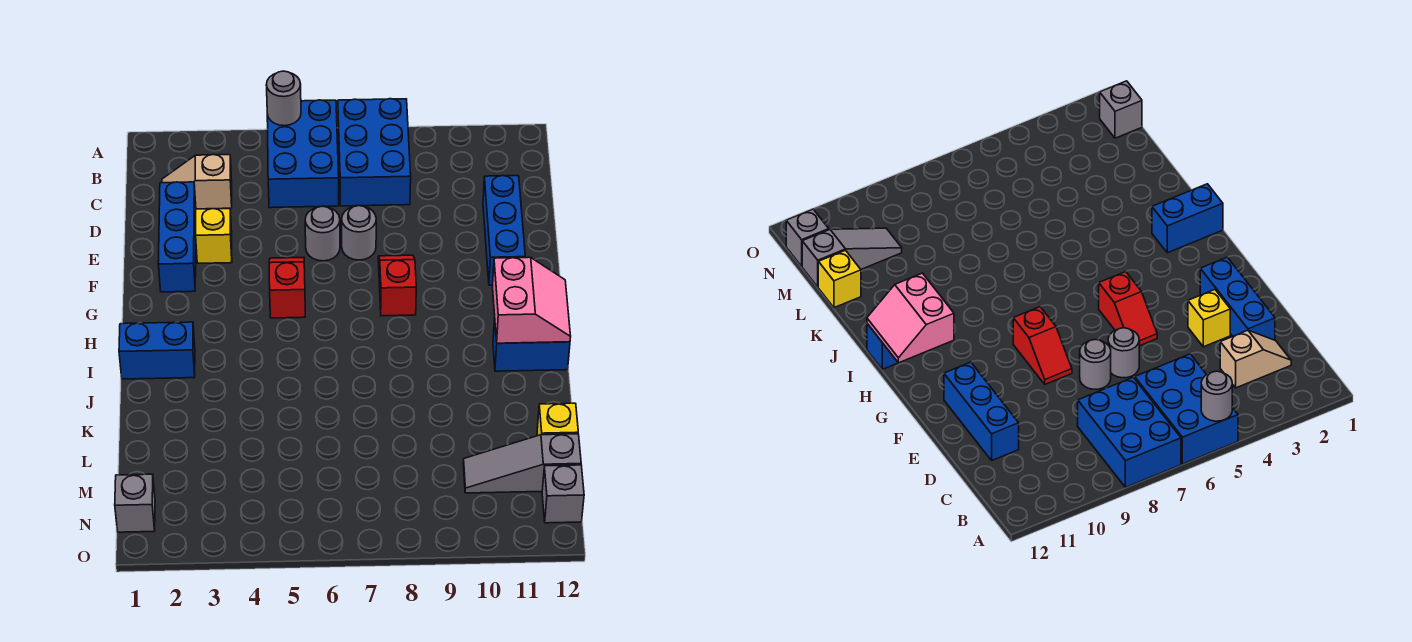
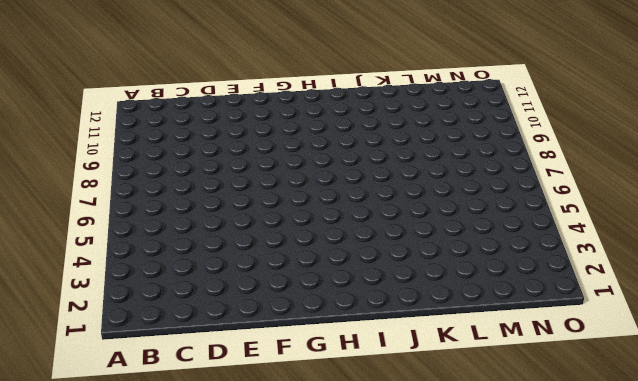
none -> blue brick A5:C6 level 1
none -> blue brick A7:C8 level 1
none -> tan slope C2:C3 level 1 top 3

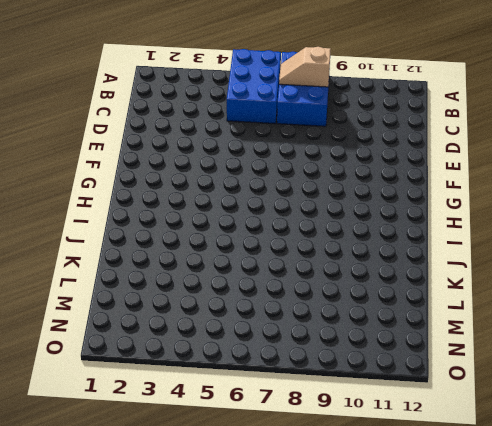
tan slope B7:B8 level 2 top 8 -> tan slope C2:C3 level 1 top 3
none -> blue brick D2:F2 level 1
none -> blue brick D11:F11 level 1
none -> yellow brick E3 level 1

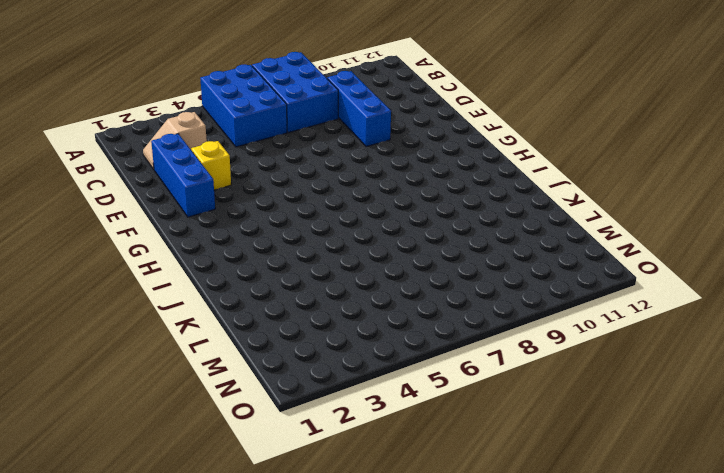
blue brick C9:E9 level 1 -> blue brick D11:F11 level 1
none -> grey round brick E6 level 1
none -> grey round brick E7 level 1
none -> red slope F5:G5 level 1 top G

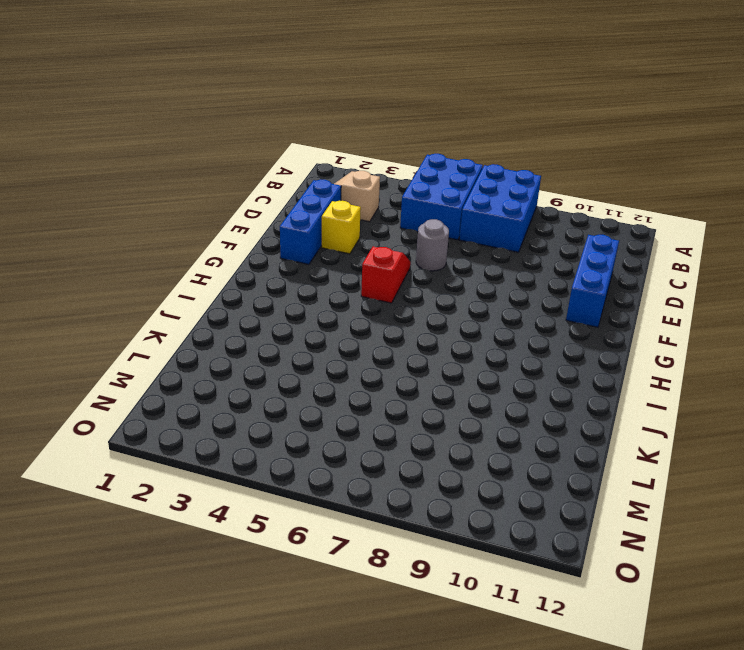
none -> grey round brick E7 level 1
none -> red slope F8:G8 level 1 top G
none -> blue brick I1:I2 level 1

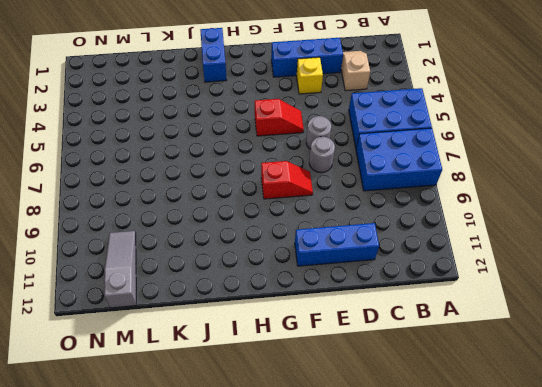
none -> blue brick I11:I12 level 1
none -> yellow brick L12 level 1
none -> grey brick N1 level 1

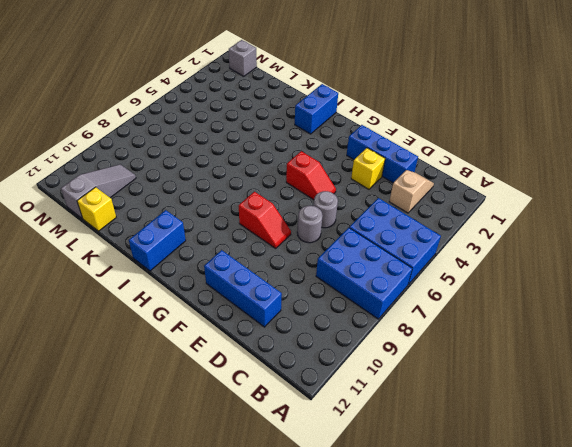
none -> grey brick N12 level 1
none -> grey round brick A5 level 2
none -> pink slope H11:I12 level 2 top 11

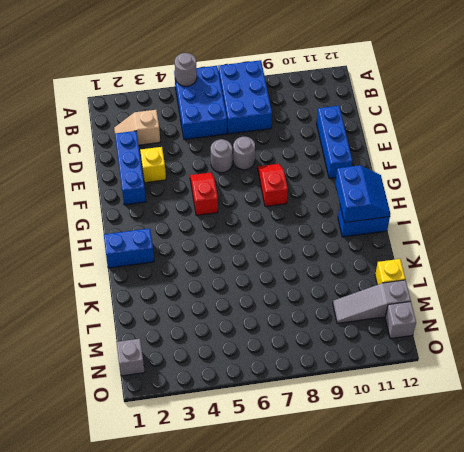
blue slope H11:I12 level 2 top 11 -> pink slope H11:I12 level 2 top 11

